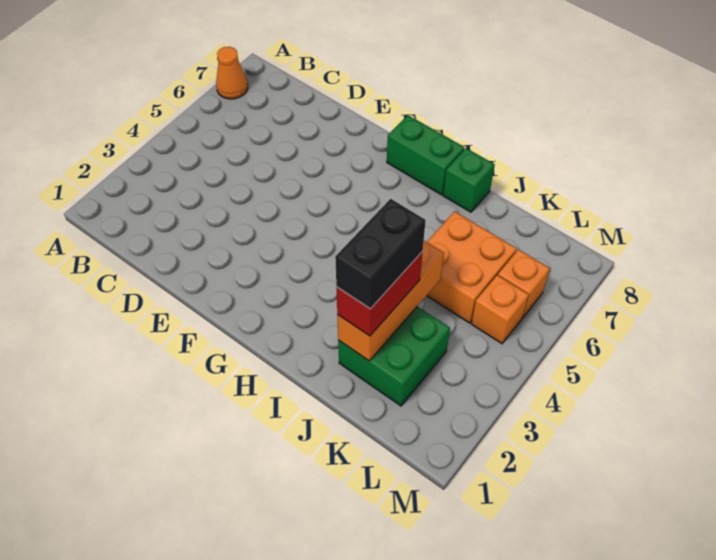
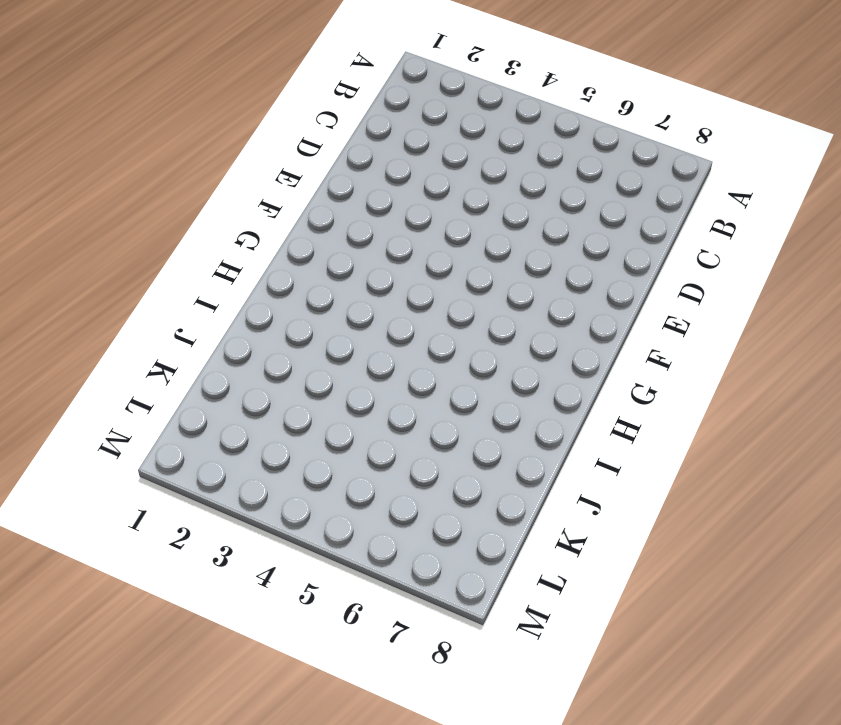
none -> orange cone A7 level 1
none -> green brick G8:H8 level 1

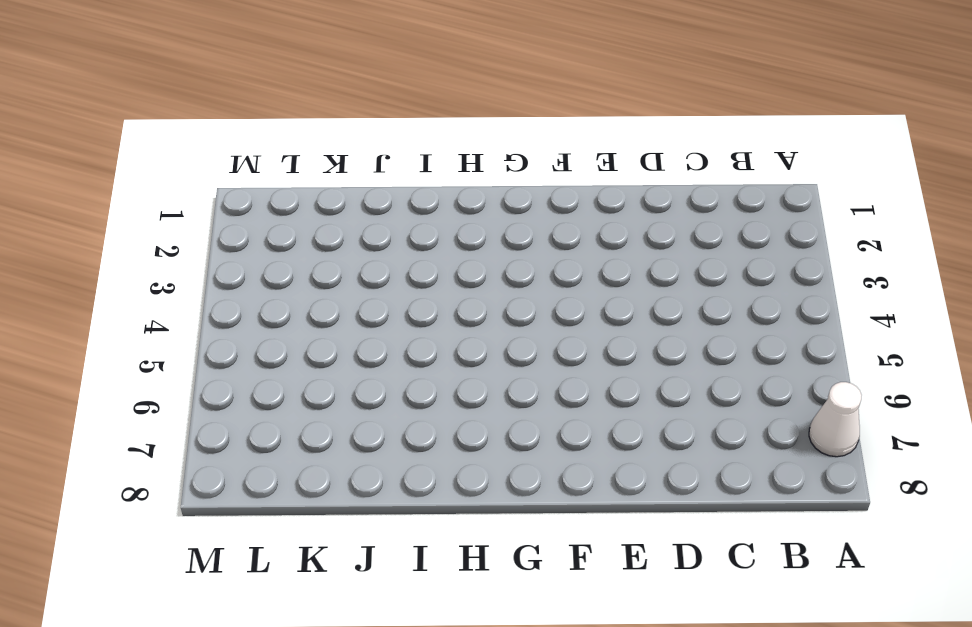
white cone A7 level 1 -> orange cone A7 level 1
none -> green brick G8:H8 level 1
none -> green brick I8 level 1

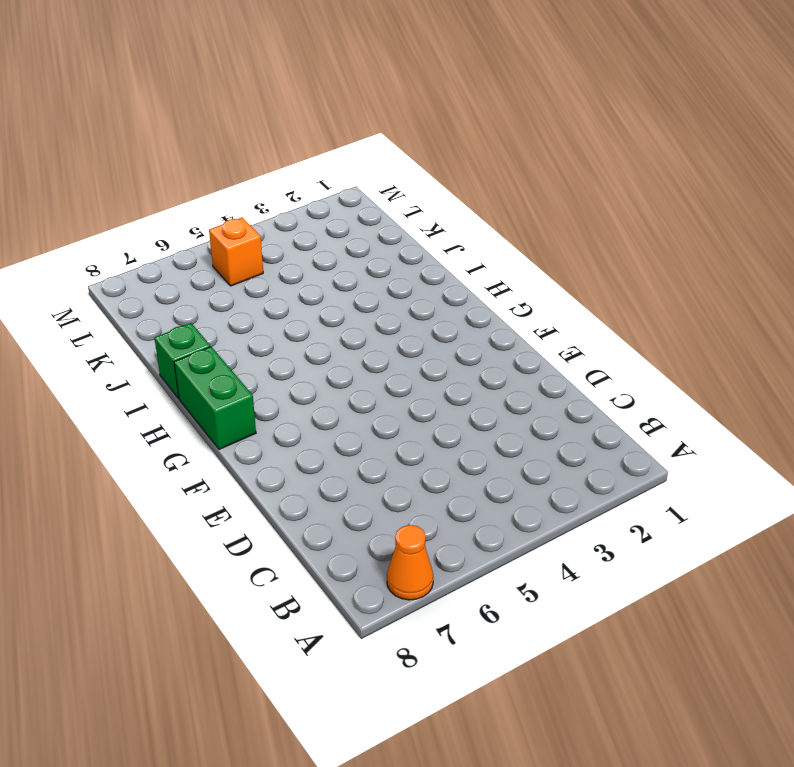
none -> green brick J2:K3 level 1
none -> orange brick J5:K6 level 1

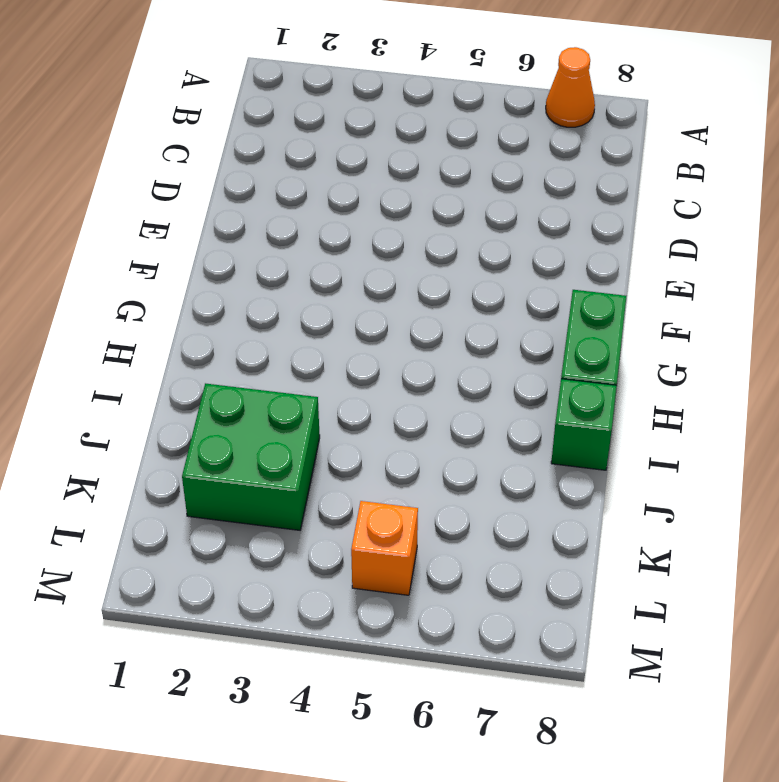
none -> orange brick J5:K6 level 1
none -> orange brick L6 level 1

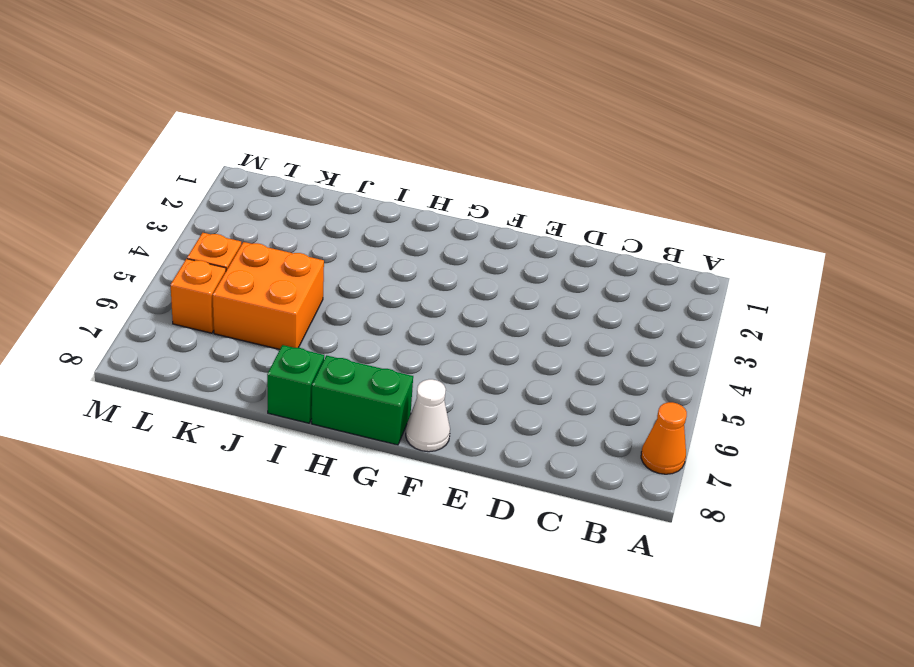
white cone F8 level 1 -> none
none -> green brick J2:K3 level 1
none -> orange brick J2:J4 level 2

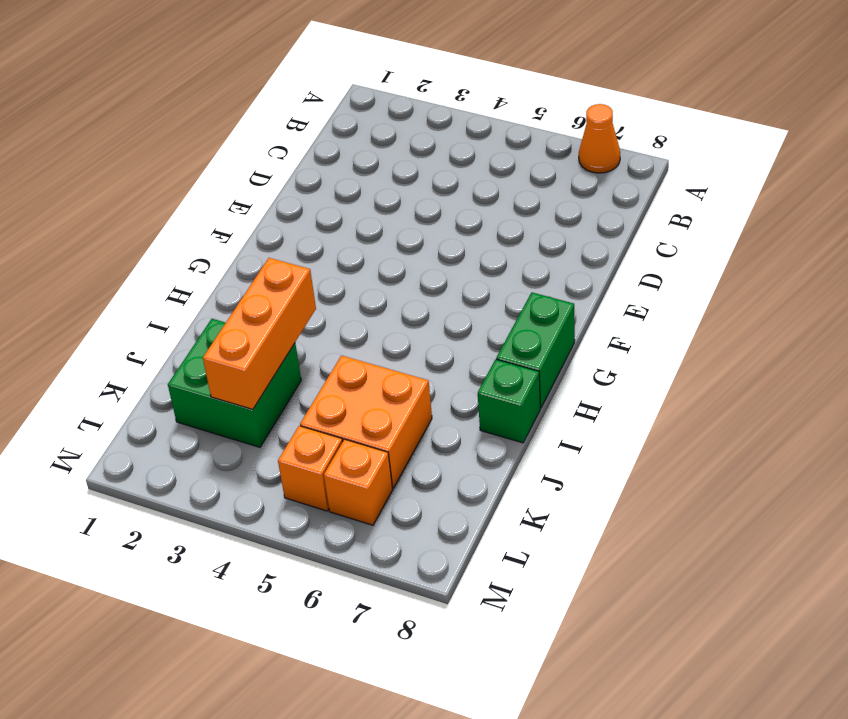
orange brick I3:K3 level 2 -> orange brick J2:J4 level 2
none -> red brick J2:J3 level 3
none -> black brick J2:J3 level 4

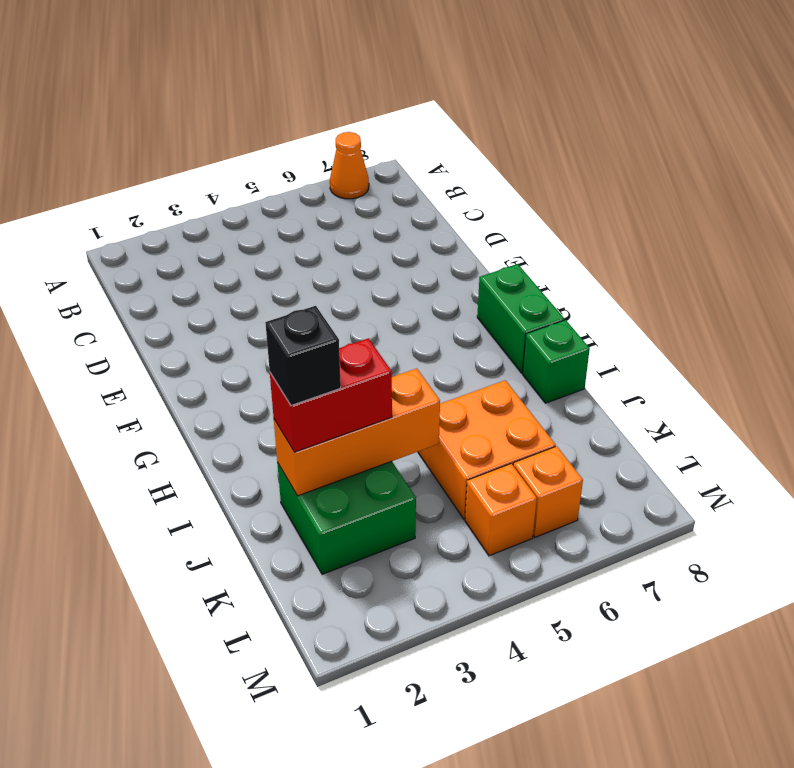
black brick J2 level 4 -> black brick J2:J3 level 4

